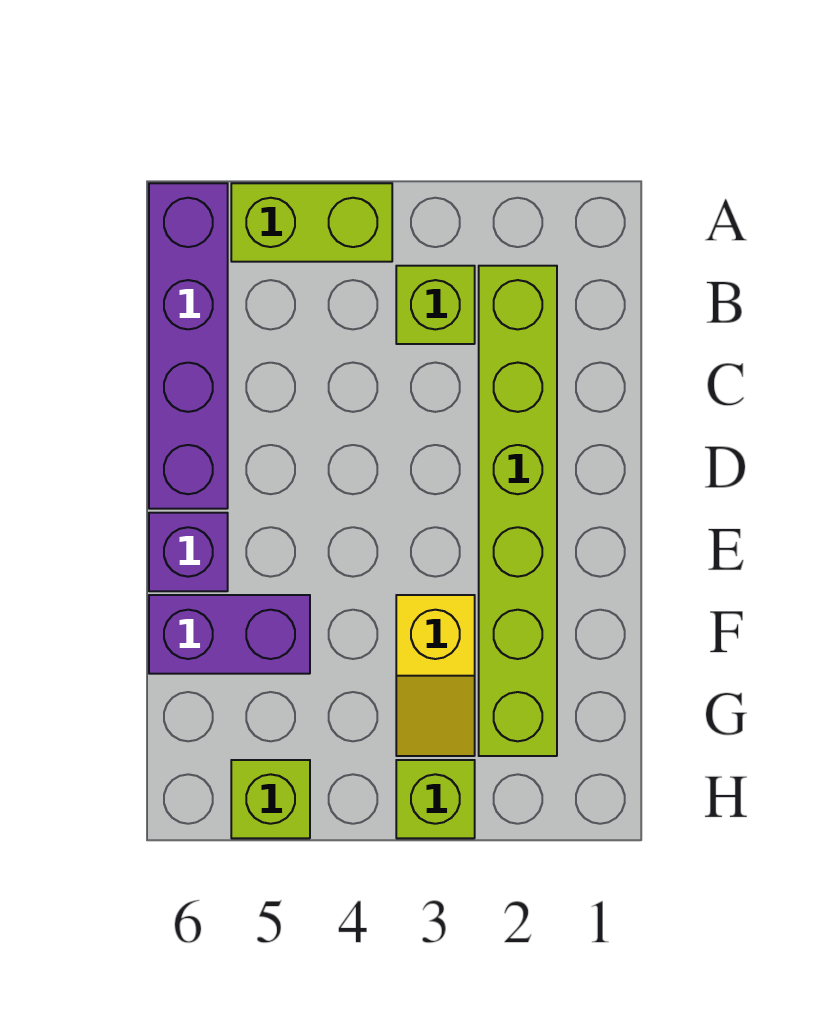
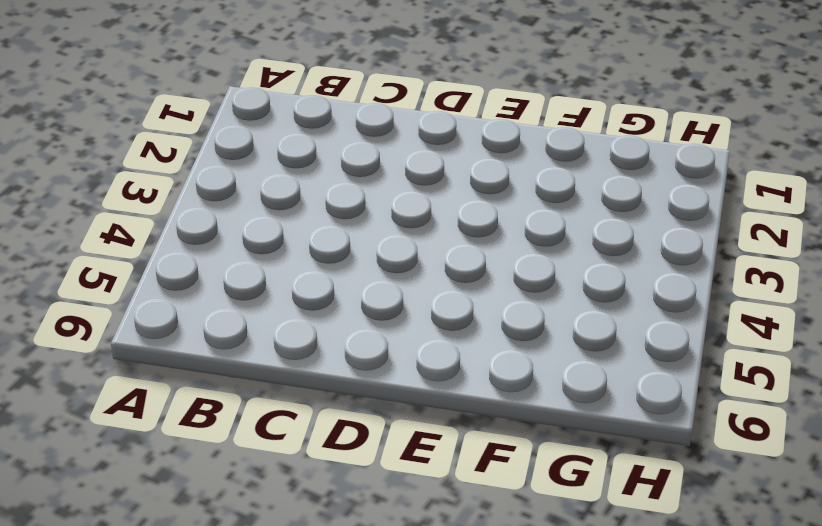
none -> lime brick A4:A5 level 1
none -> purple brick A6:D6 level 1

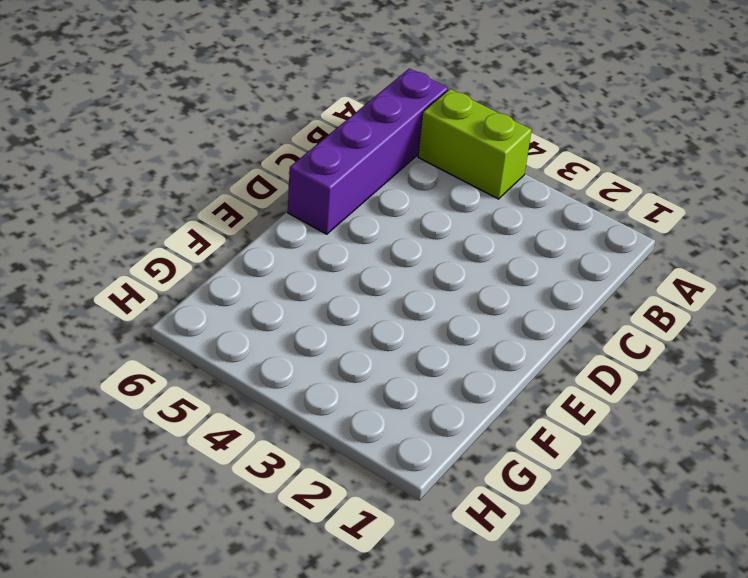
none -> lime brick B2:G2 level 1
none -> lime brick B3 level 1

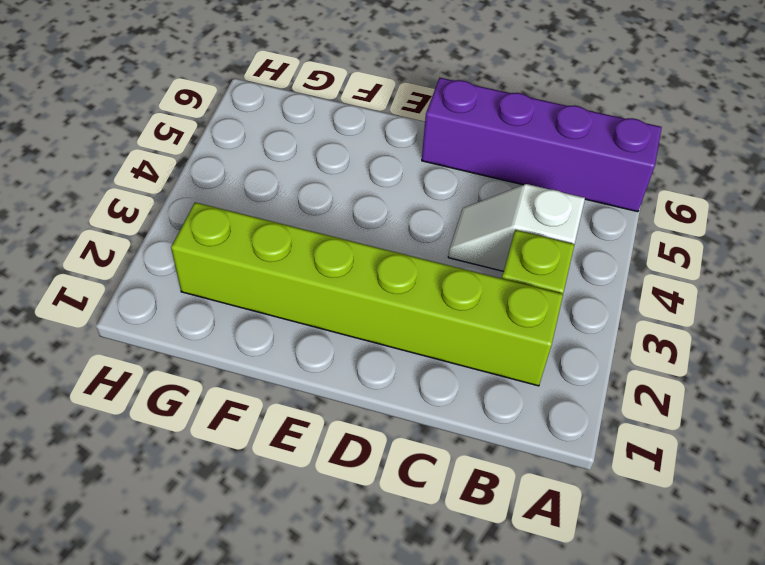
white slope B4:C4 level 1 top B -> none
none -> lime brick A4:A5 level 1
none -> purple brick E6 level 1

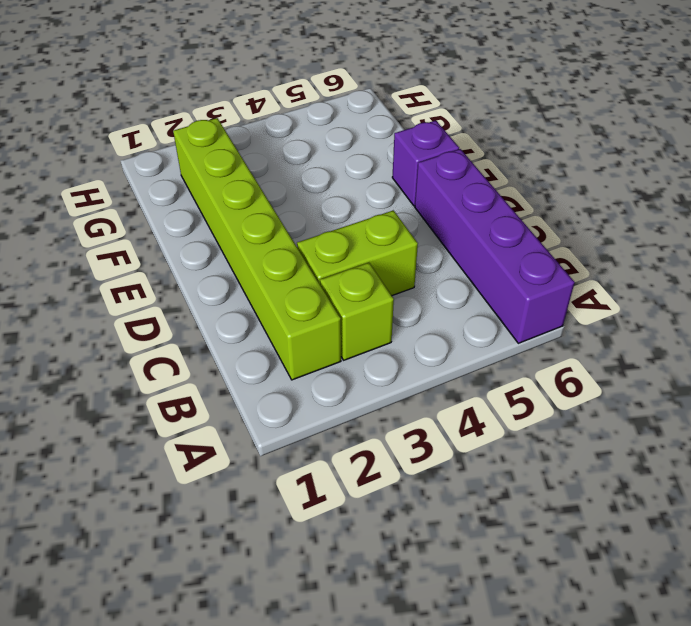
lime brick C3:C4 level 1 -> lime brick A4:A5 level 1
none -> yellow slope F3:G3 level 1 top F
none -> purple brick F5:F6 level 1

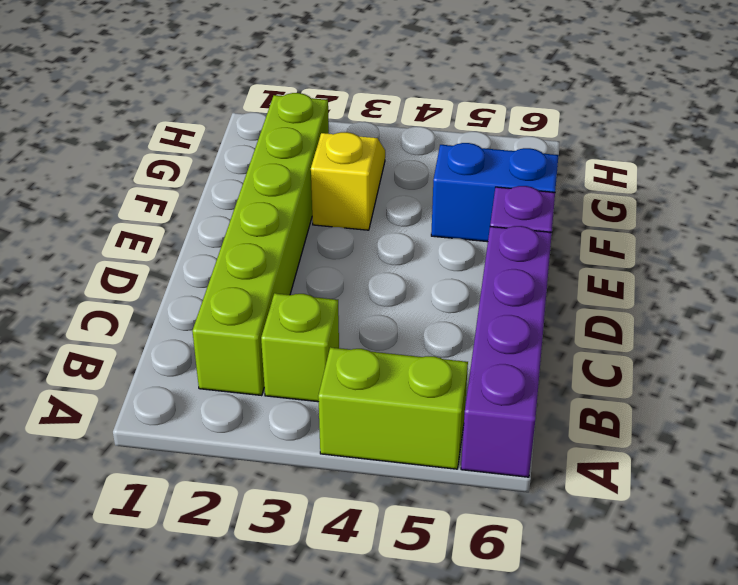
blue brick F5:F6 level 1 -> purple brick F5:F6 level 1
none -> lime brick H3 level 1
none -> lime brick H5 level 1

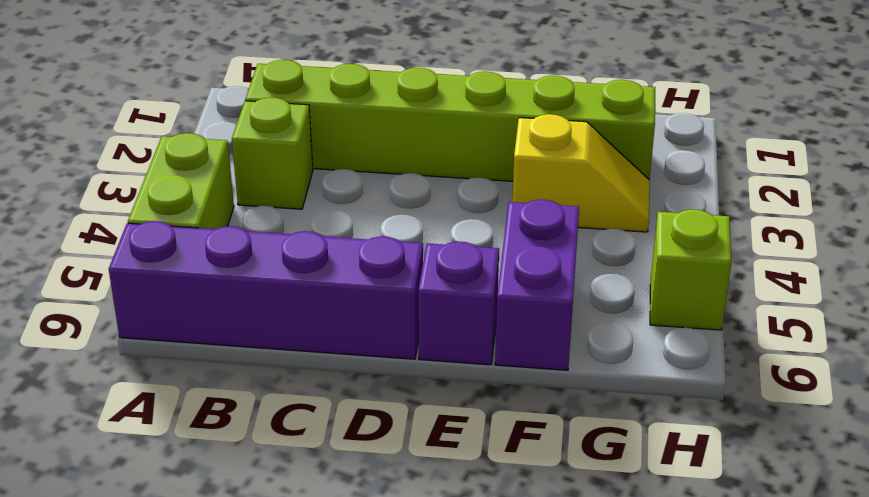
none -> lime brick H3 level 1

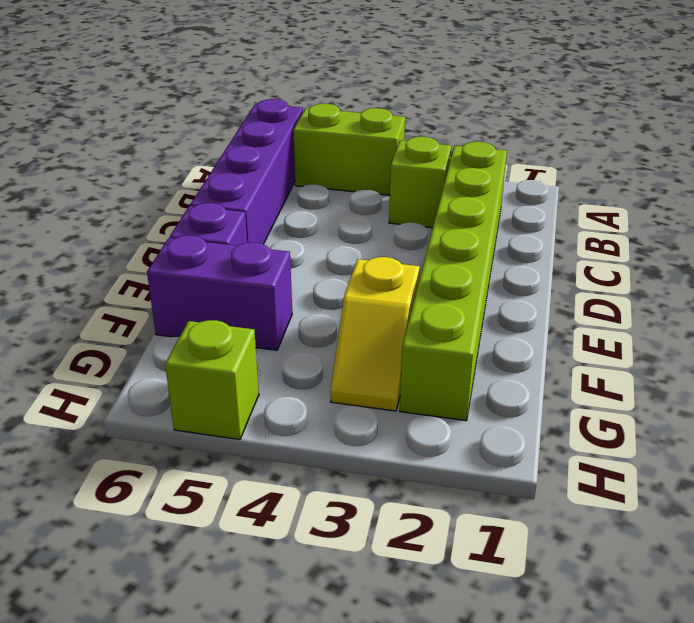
none -> lime brick H3 level 1

